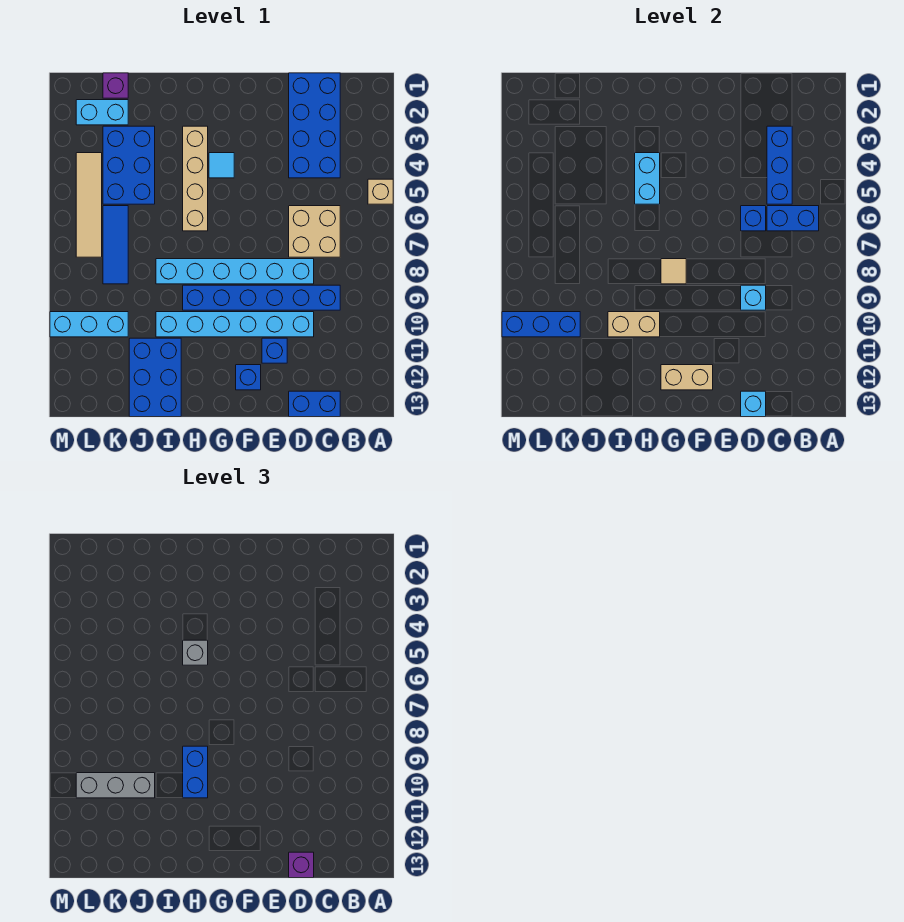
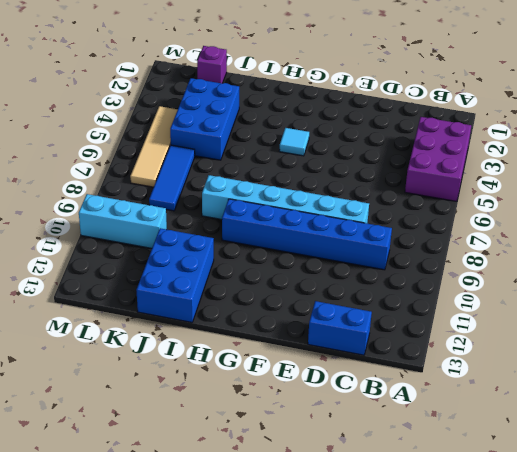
purple brick A3:B5 level 1 -> tan brick A5 level 1
none -> blue brick C1:D4 level 1
none -> tan brick C6:D7 level 1
none -> cyan brick D10:I10 level 1
none -> blue brick E11 level 1

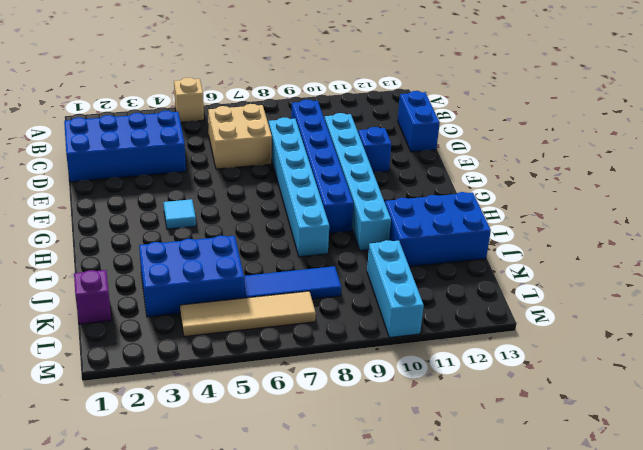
none -> blue brick F12 level 1
none -> tan brick H3:H6 level 1
none -> cyan brick K2:L2 level 1
none -> blue brick B6:C6 level 2

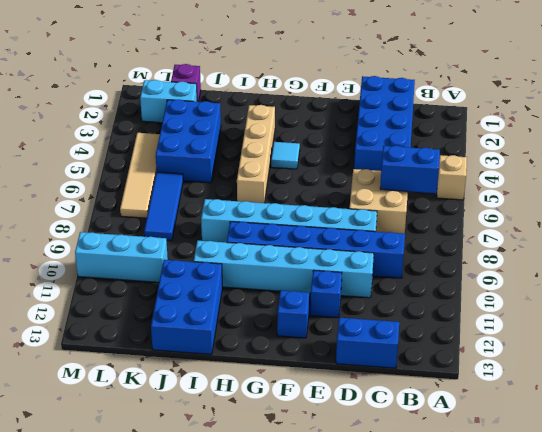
none -> blue brick C3:C5 level 2
none -> blue brick D6 level 2
none -> cyan brick D9 level 2
none -> cyan brick D13 level 2

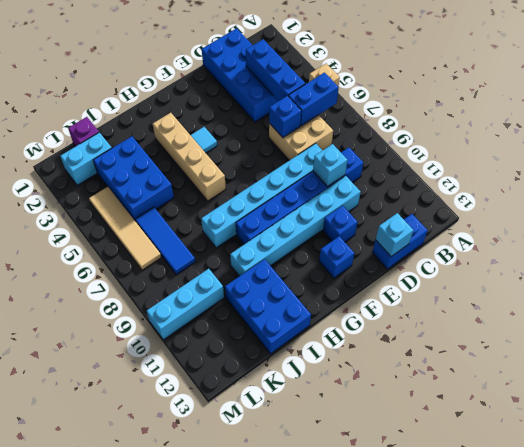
none -> tan brick F12:G12 level 2
none -> tan tile G8 level 2
none -> cyan brick H4:H5 level 2
none -> tan brick H10:I10 level 2

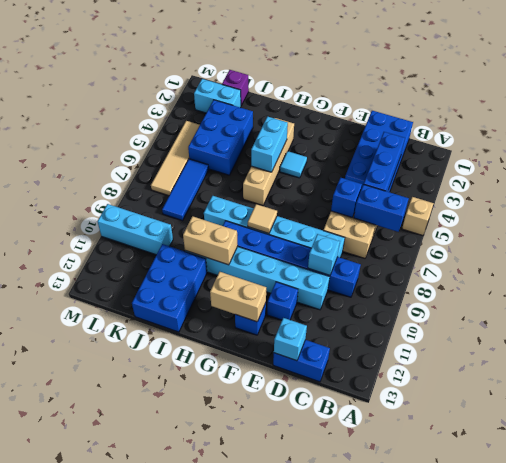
none -> blue brick K10:M10 level 2
none -> purple brick D13 level 3
none -> grey brick H5 level 3
none -> blue brick H9:H10 level 3

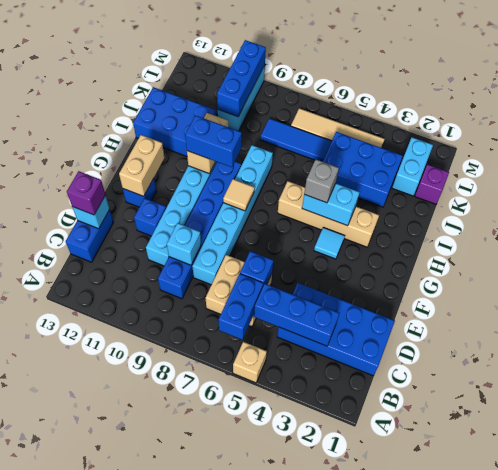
none -> grey brick J10:L10 level 3

